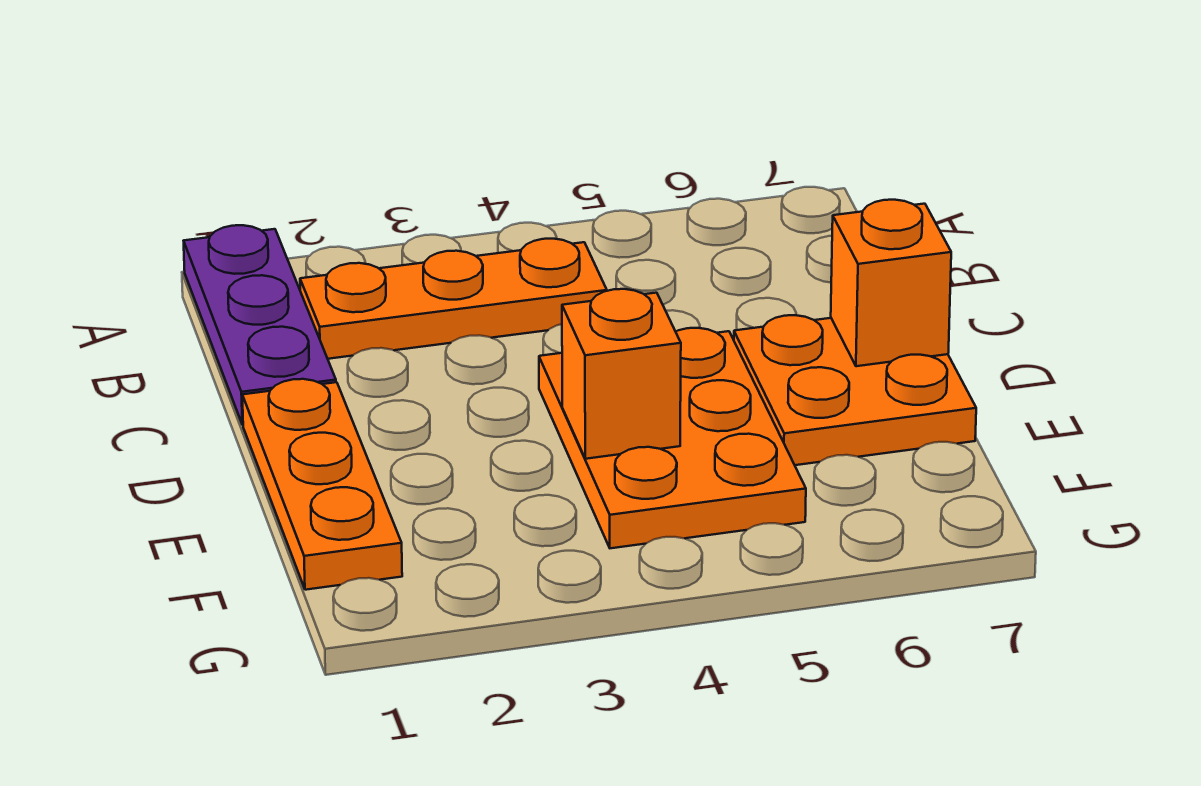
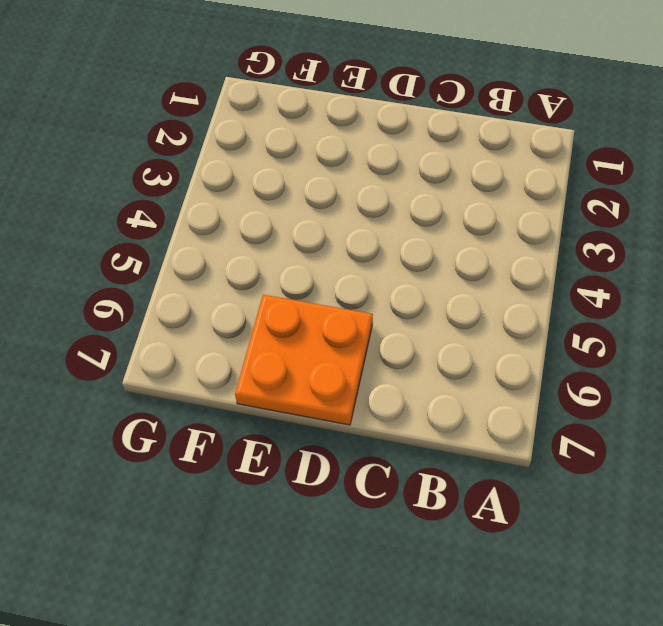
none -> purple plate A1:C1 level 1
none -> orange plate B2:B4 level 1

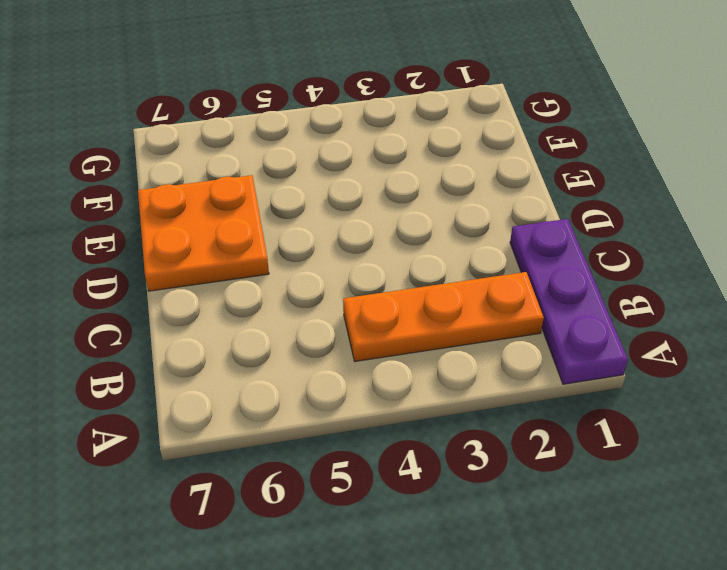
none -> orange plate D1:F1 level 1
none -> orange plate D4:F5 level 1

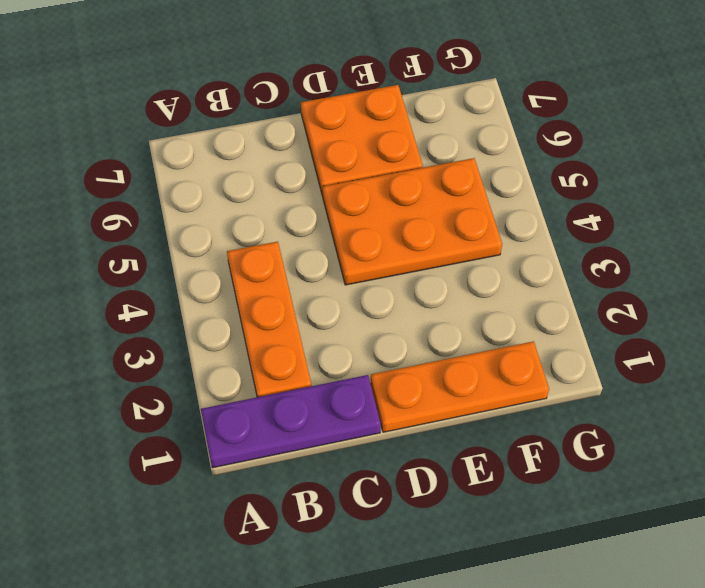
none -> orange brick D7 level 2
none -> orange brick E4 level 2

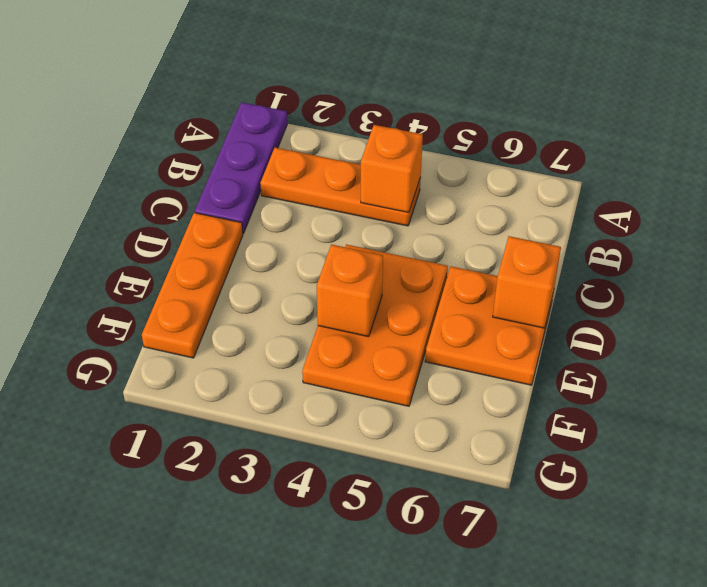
orange brick B4 level 2 -> none

